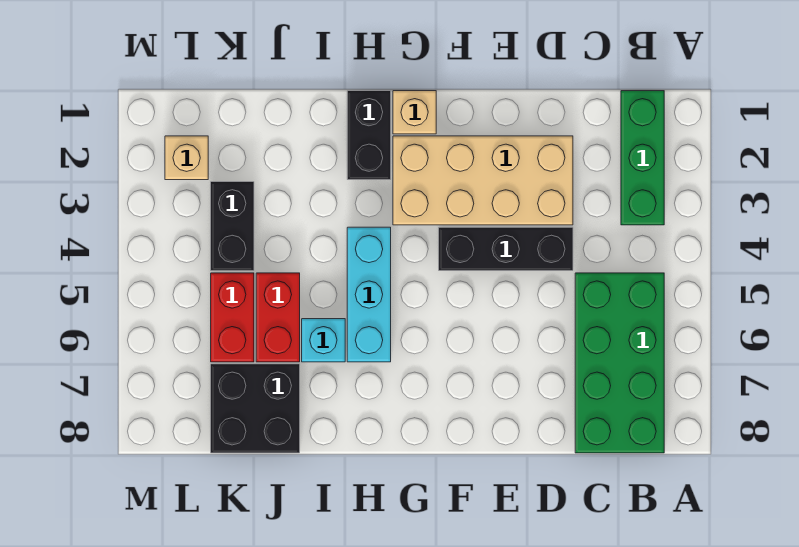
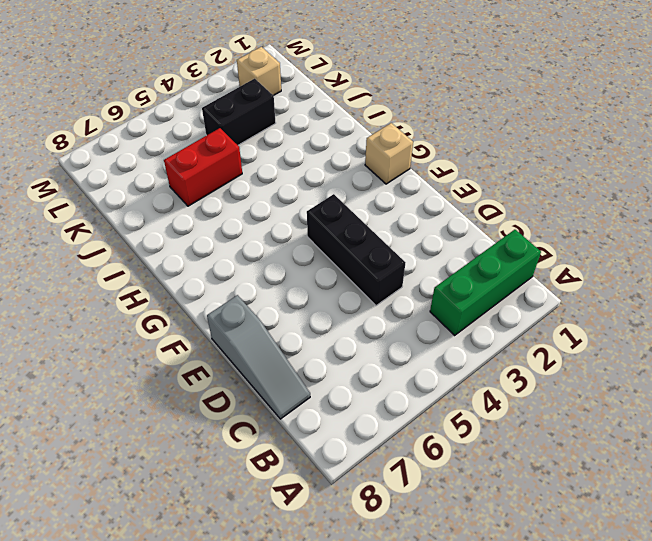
grey slope C8:E8 level 1 top E -> green brick B5:C8 level 1
none -> tan brick D2:G3 level 1
none -> black brick H1:H2 level 1
none -> cyan brick H4:H6 level 1

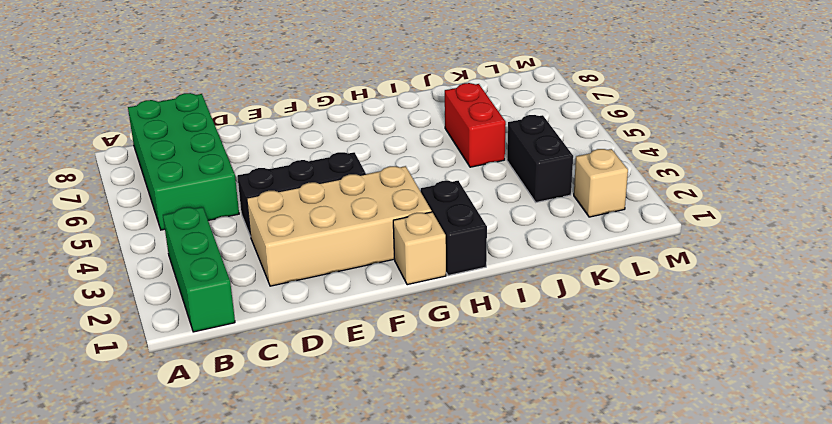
none -> cyan brick H4:H6 level 1
none -> cyan brick I6 level 1
none -> black brick J7:K8 level 1

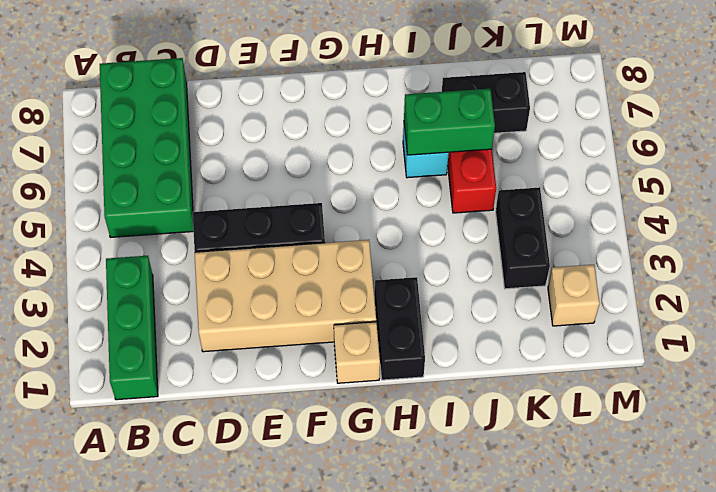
green brick I6:J6 level 2 -> none
black brick J7:K7 level 1 -> black brick J7:K8 level 1
none -> cyan brick H4:H6 level 1
none -> red brick K5:K6 level 1

